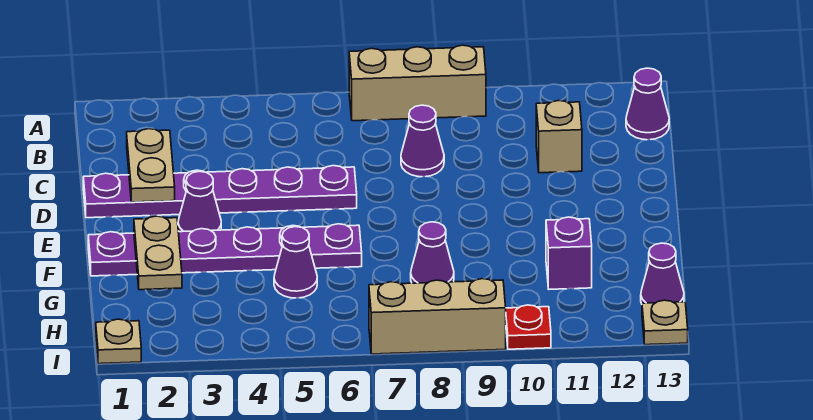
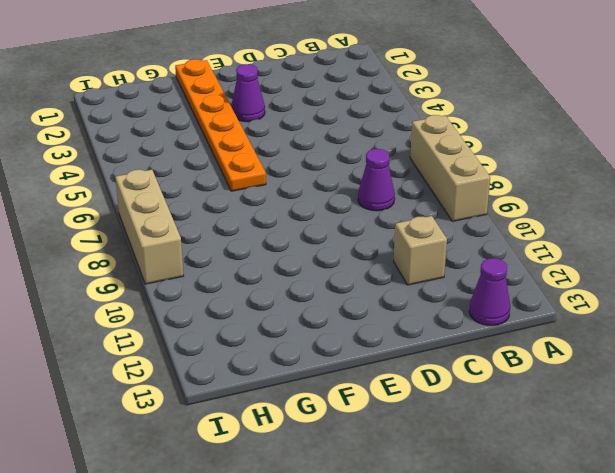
orange plate F1:F6 level 1 -> purple plate F1:F6 level 1
none -> purple plate D1:D6 level 1
none -> purple cone G5 level 1
none -> purple cone G8 level 1

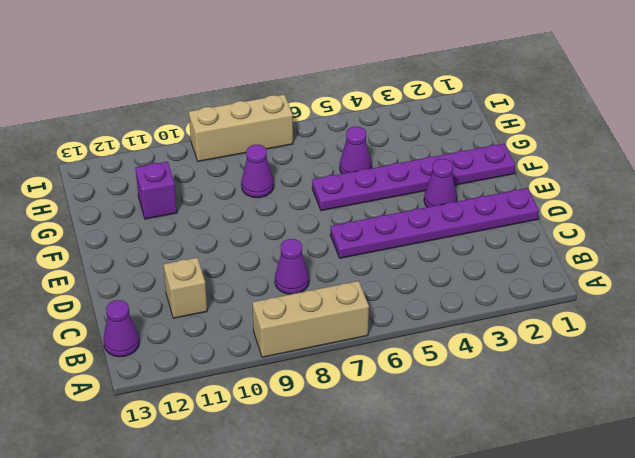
none -> purple cone H13 level 1
none -> tan plate I1 level 1
none -> red plate I10 level 1

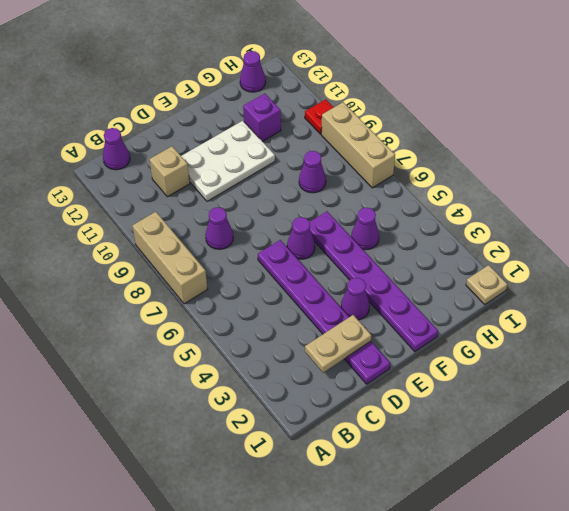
white plate D10:F11 level 1 -> none
purple cone E6 level 1 -> none
none -> tan plate I13 level 1
none -> tan plate F2:G2 level 2

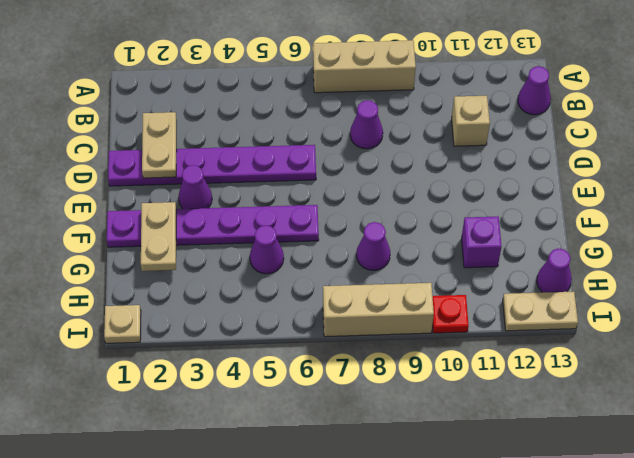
tan plate I12:I13 level 1 -> tan plate I13 level 1

